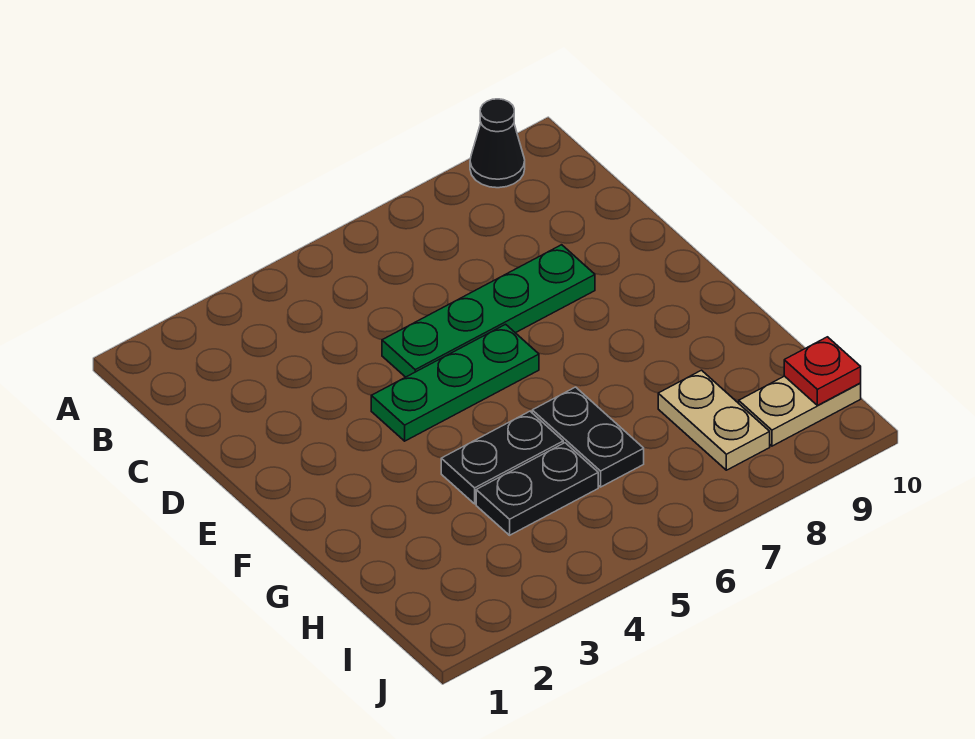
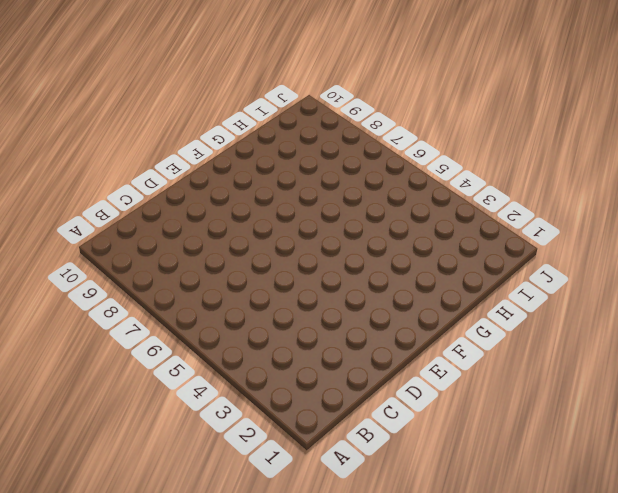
none -> black cone A9 level 1
none -> green plate D5:D8 level 1

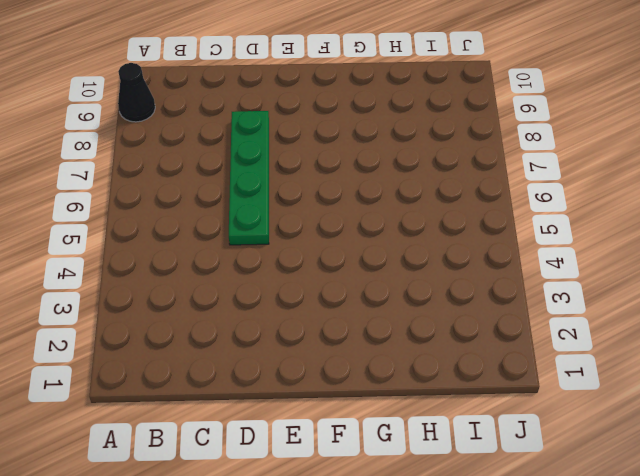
none -> green plate E4:E6 level 1
none -> black plate G4:G5 level 1

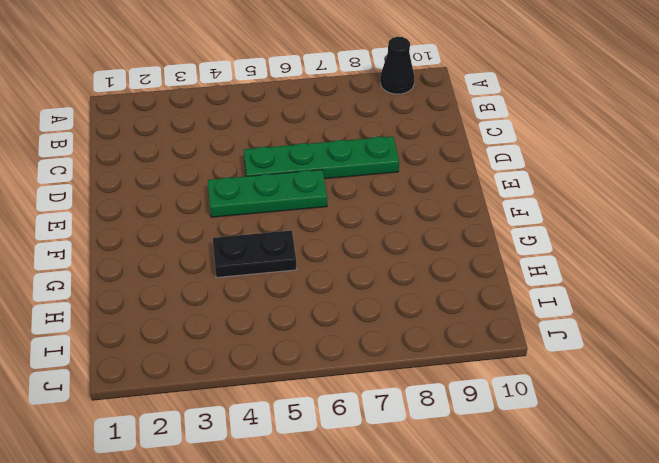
none -> black plate G6:H6 level 1
none -> black plate H4:H5 level 1

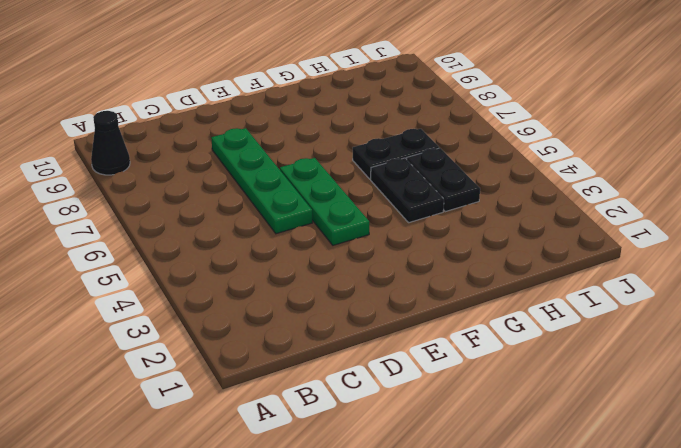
none -> tan plate H8:I8 level 1
none -> tan plate I9:I10 level 1

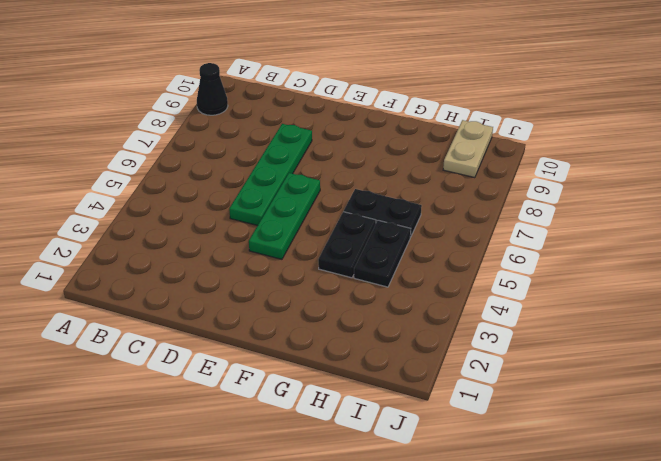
none -> tan plate H8:I8 level 1
none -> red plate I10 level 2

